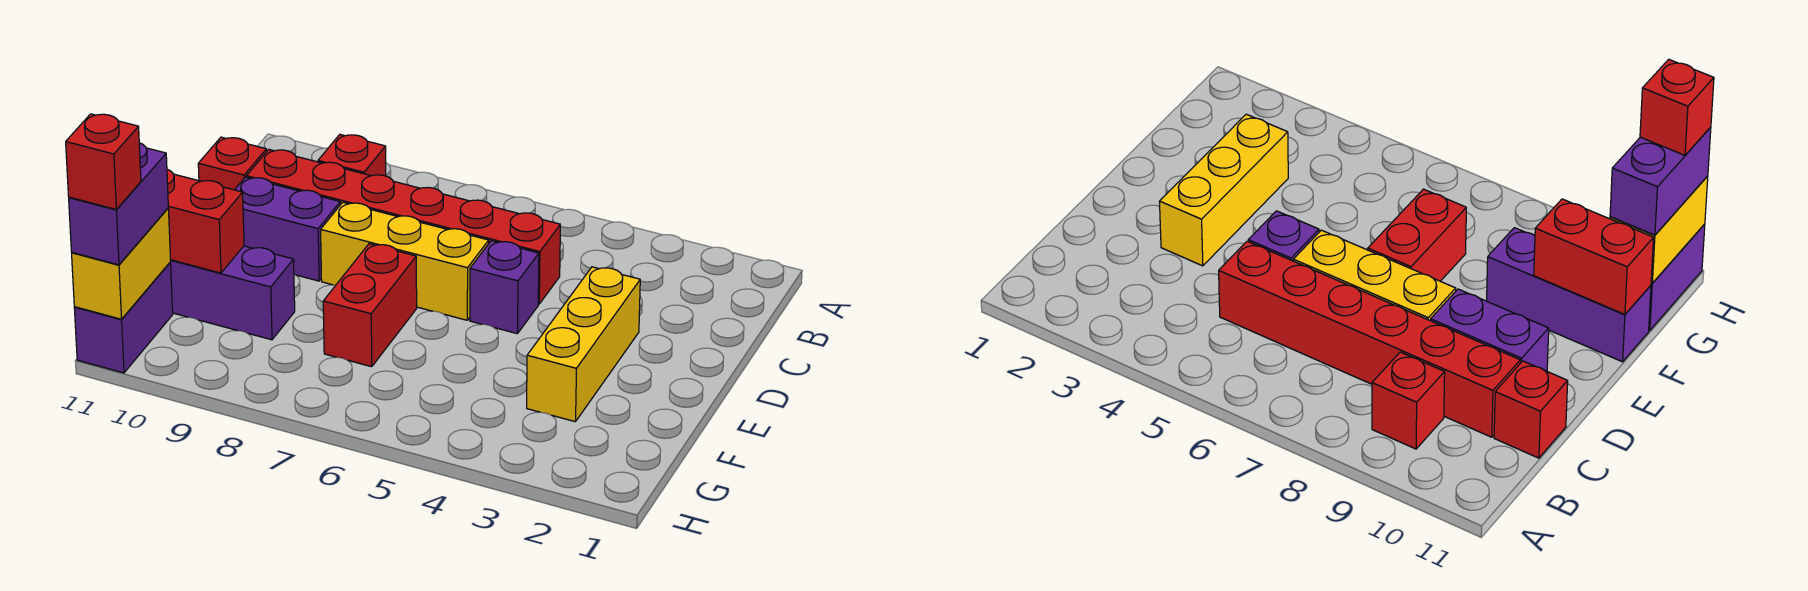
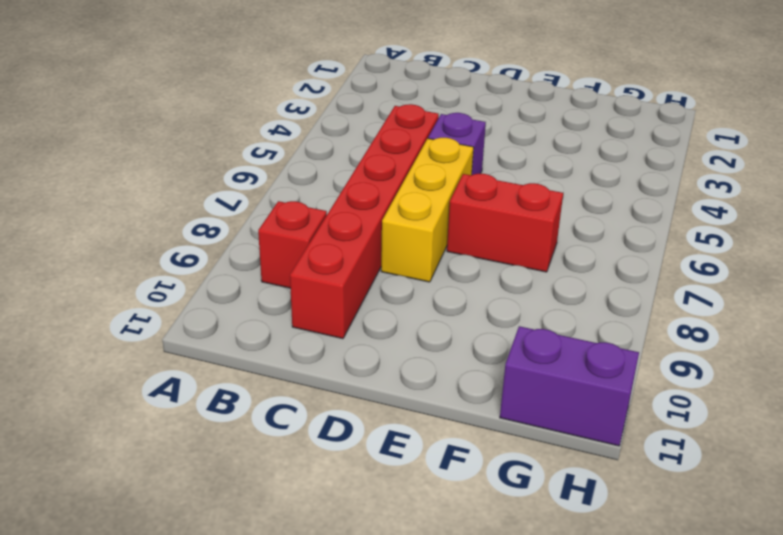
none -> red brick C11 level 1
none -> yellow brick D3:F3 level 1
none -> purple brick D9:D10 level 1

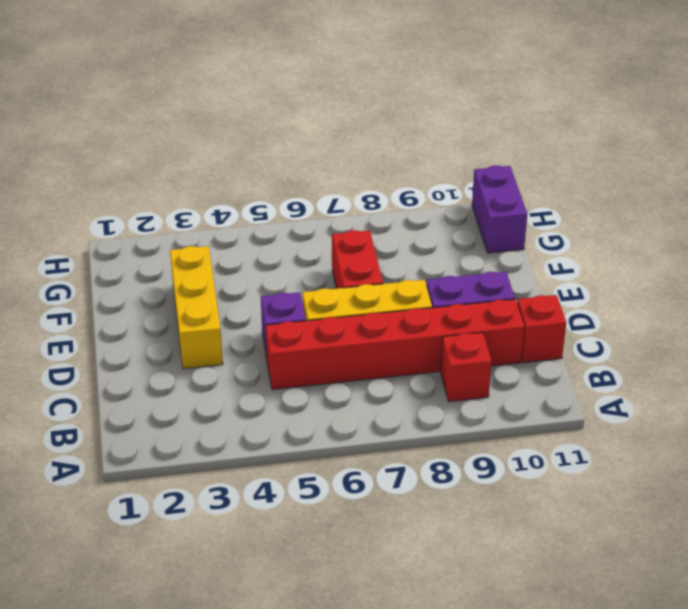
none -> purple brick F9:F11 level 1
none -> red brick F10:F11 level 2
none -> yellow brick G11:H11 level 2

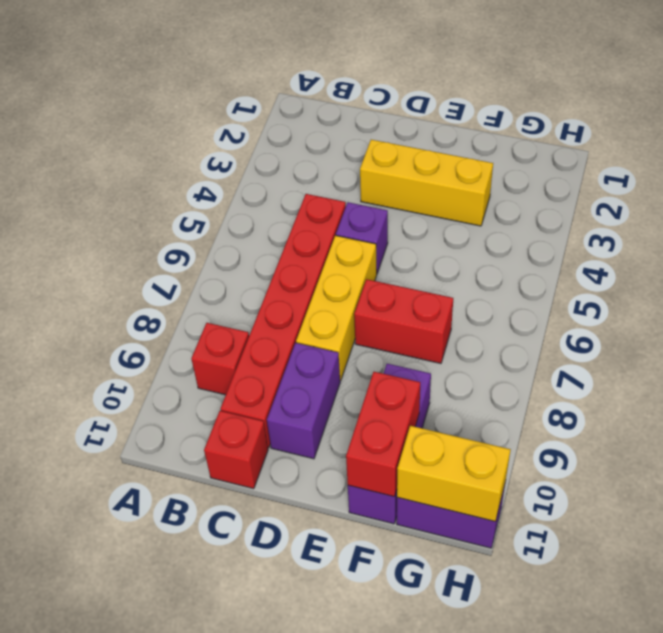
none -> purple brick G11:H11 level 3
none -> red brick H11 level 4

